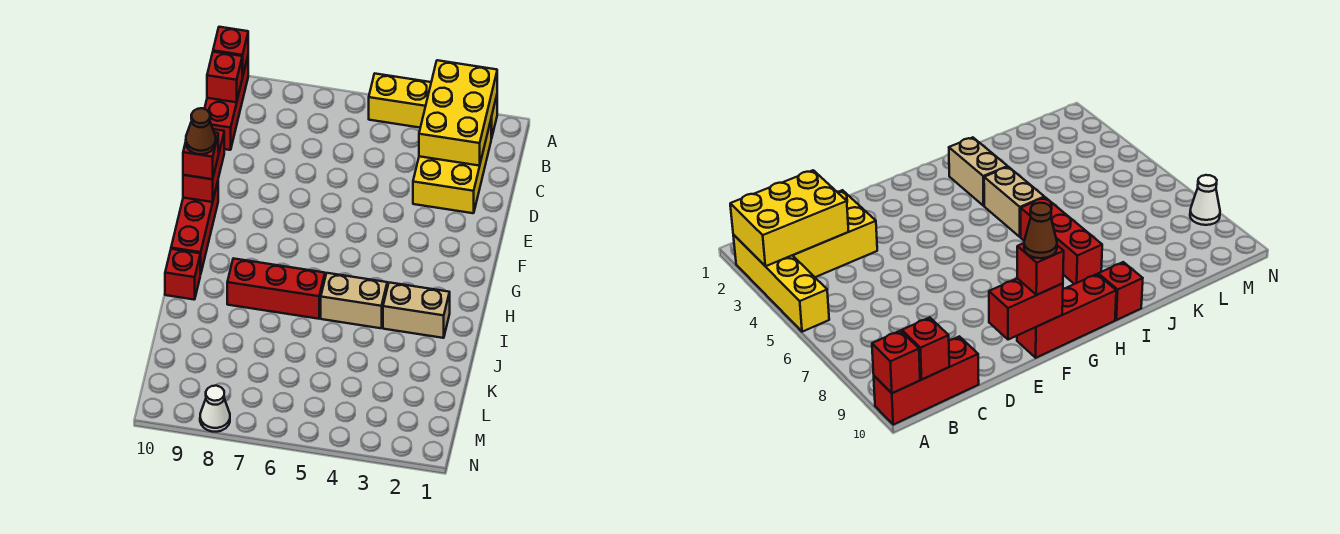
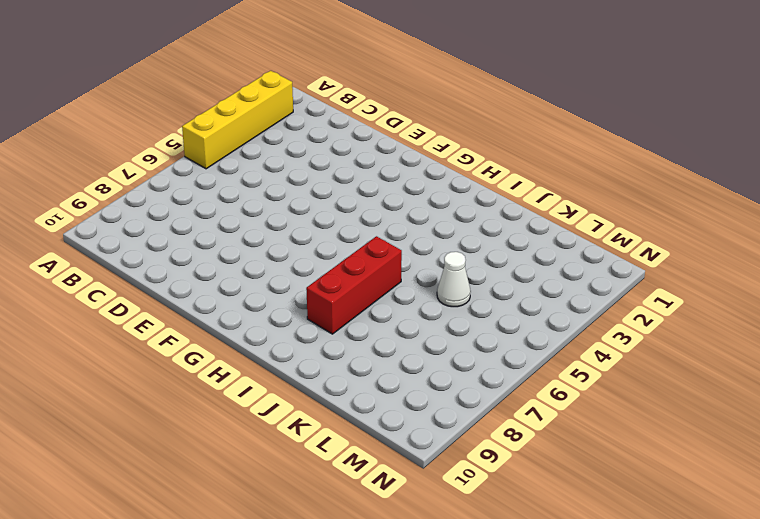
white cone K5 level 1 -> white cone N8 level 1
none -> red brick A10:C10 level 1
none -> yellow brick B2:D3 level 1
none -> red brick F10:H10 level 1

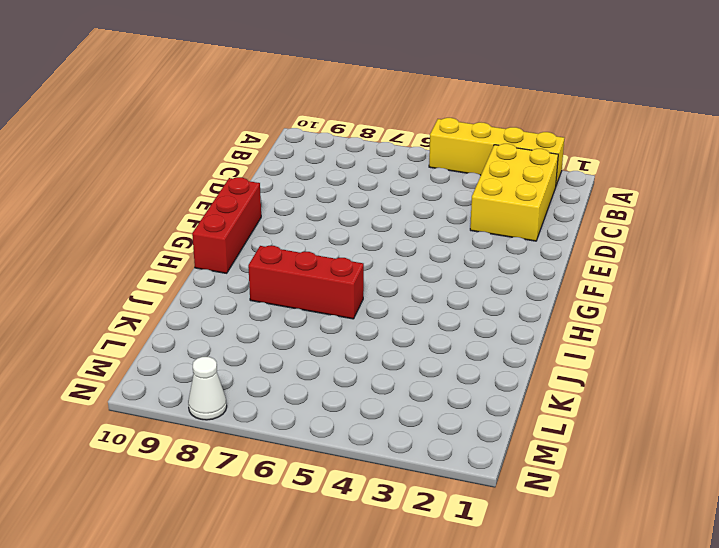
none -> red brick A10:C10 level 1
none -> tan brick I2:I3 level 1
none -> tan brick I4:I5 level 1

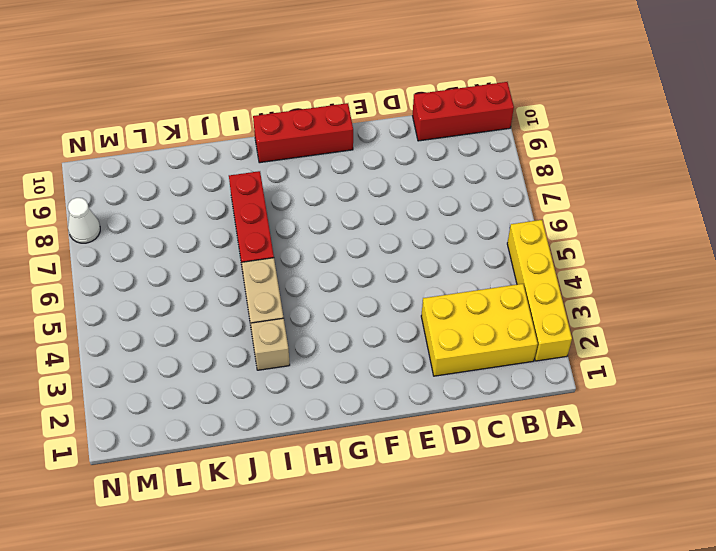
tan brick I3 level 1 -> tan brick I2:I3 level 1
none -> red brick I10 level 1
none -> yellow brick A2:C3 level 2
none -> red brick A10 level 2

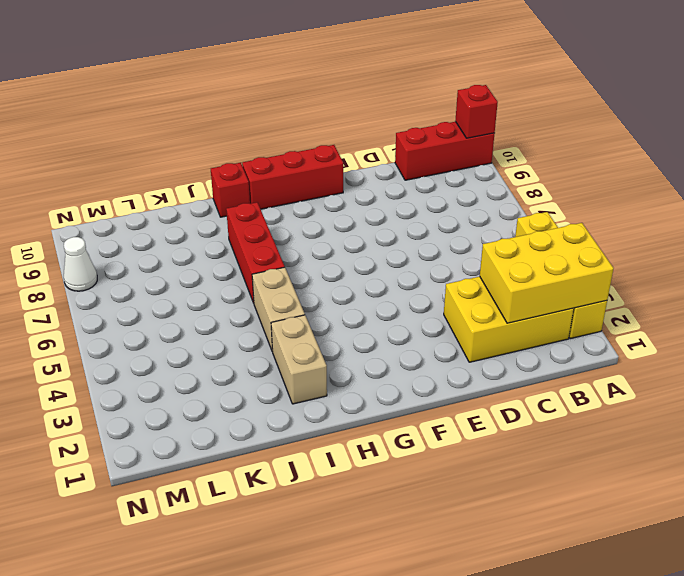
none -> red brick B10 level 2
none -> red brick E10:F10 level 2
none -> red brick F10 level 3

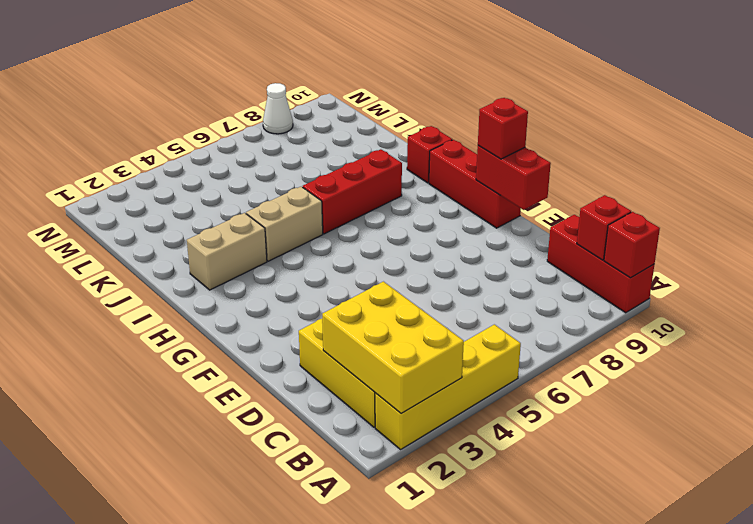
none -> brown cone F10 level 4

